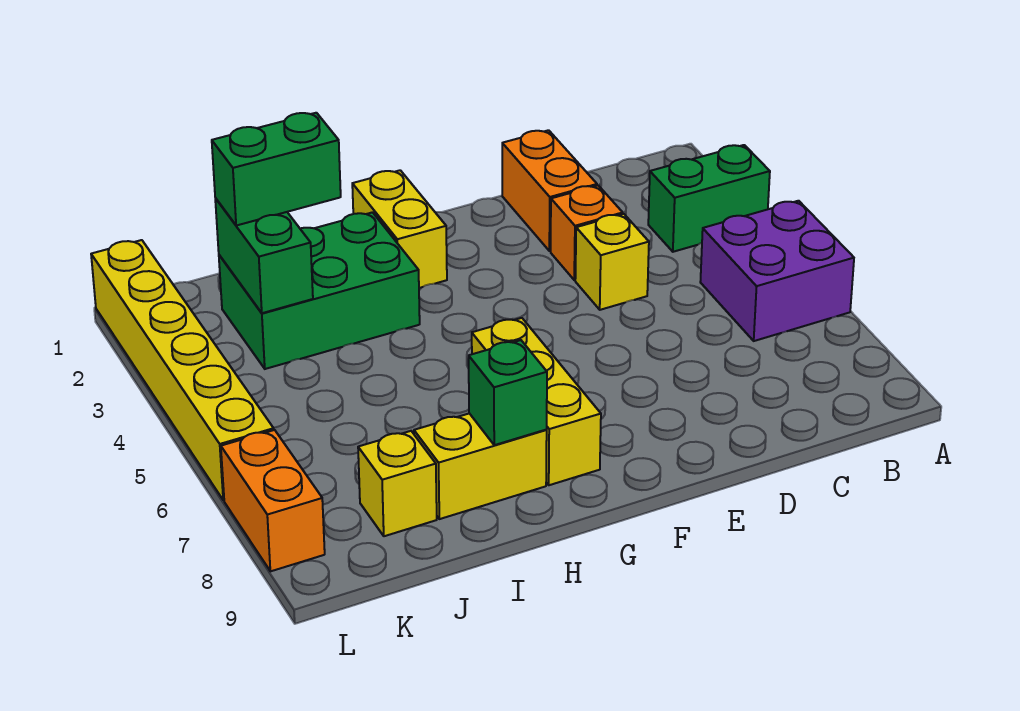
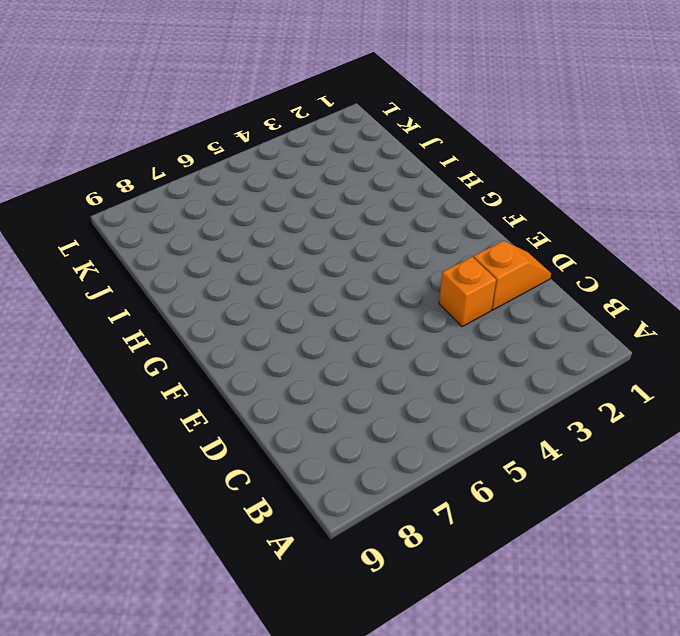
orange slope D1:D2 level 1 top 2 -> orange brick D1:D2 level 1
none -> green brick A3:B3 level 1
none -> purple brick A5:B6 level 1
none -> yellow brick D4 level 1

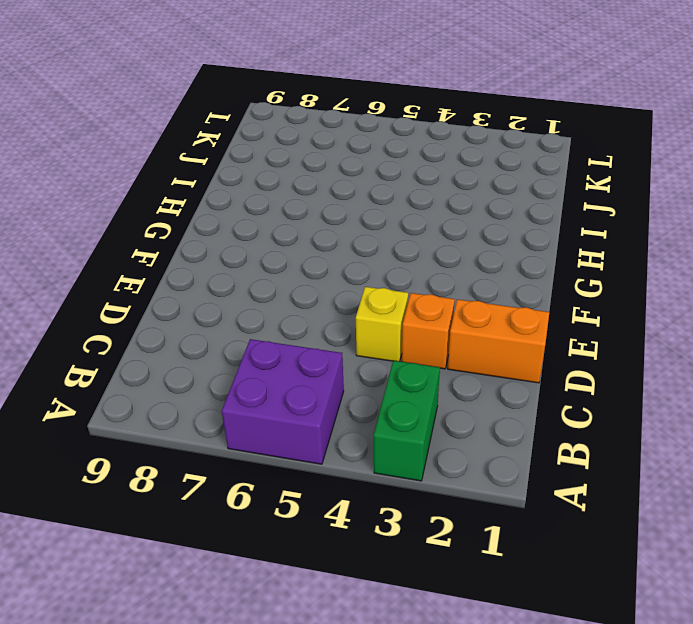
none -> yellow brick G1:G2 level 1
none -> yellow brick G6:G8 level 1
none -> green brick H2:J3 level 1

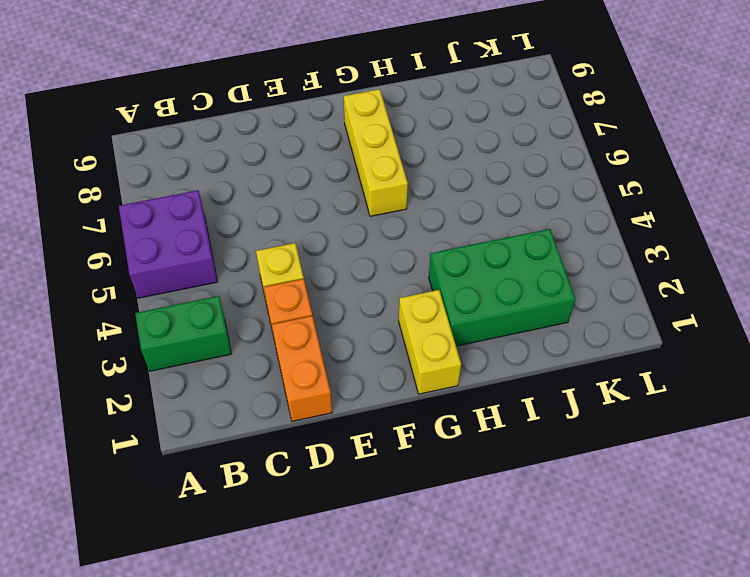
none -> yellow brick H8:I8 level 1
none -> yellow brick J8 level 1
none -> yellow brick L1:L6 level 1

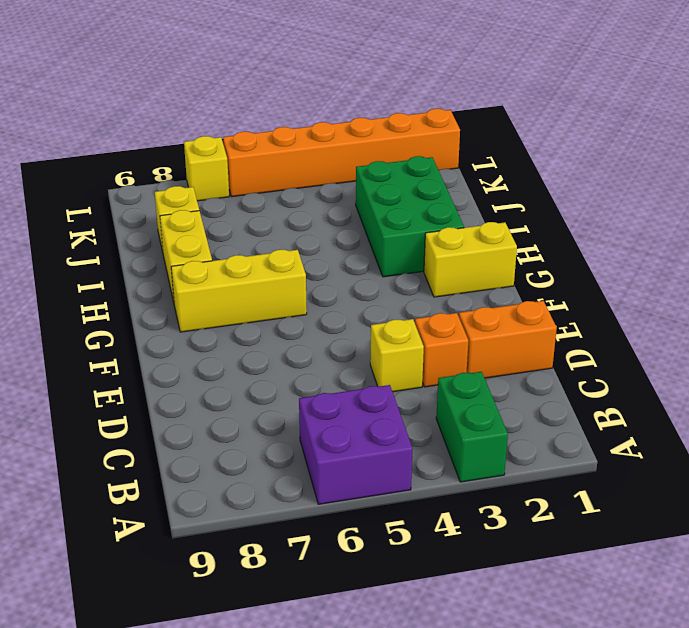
orange brick L1:L6 level 1 -> yellow brick L1:L6 level 1
yellow brick L7 level 1 -> orange brick L7:L8 level 1
none -> green brick H8 level 2
none -> green brick J2:J3 level 2
none -> green brick I2:J2 level 3

